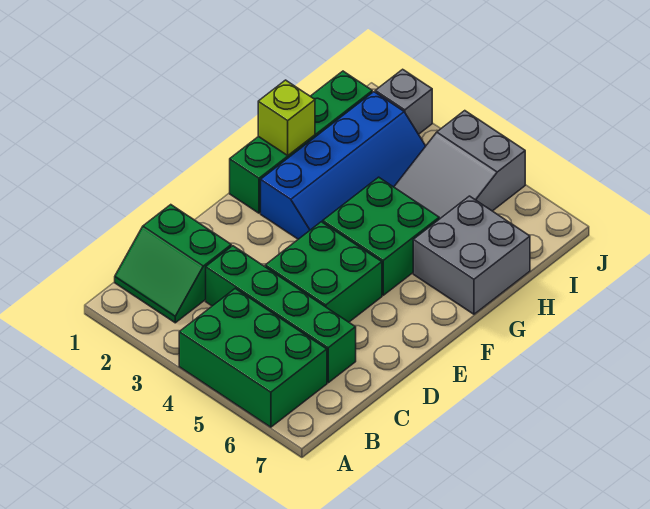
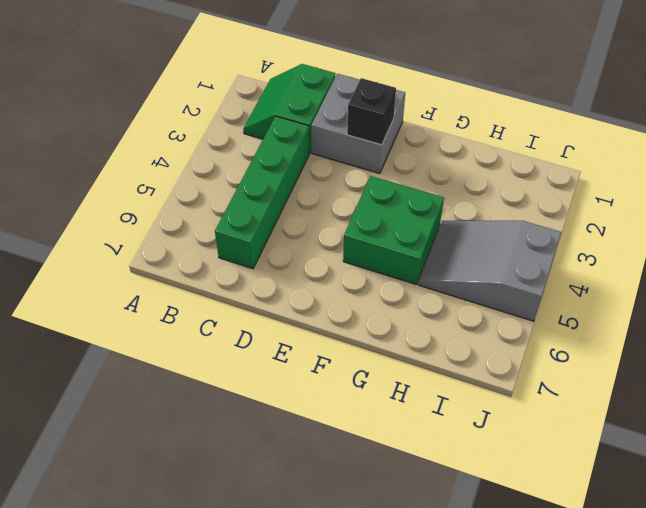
grey brick D1:E2 level 1 -> grey brick G6:H7 level 1
black brick E2 level 2 -> none
none -> green brick A4:B6 level 1
none -> green brick D4:E5 level 1

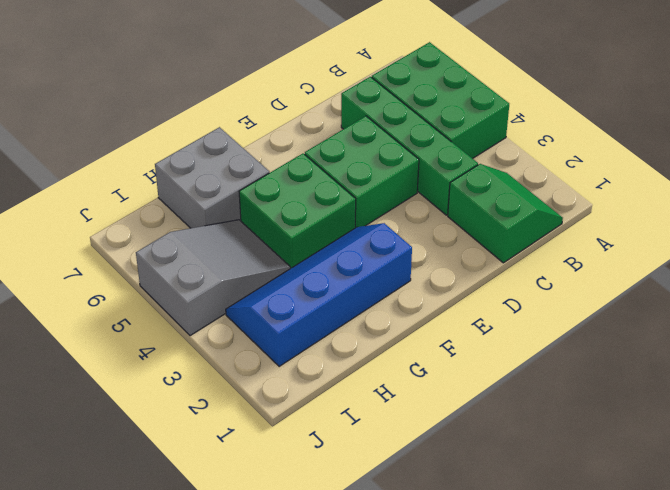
none -> green brick F1:I1 level 1
none -> grey brick J2 level 1

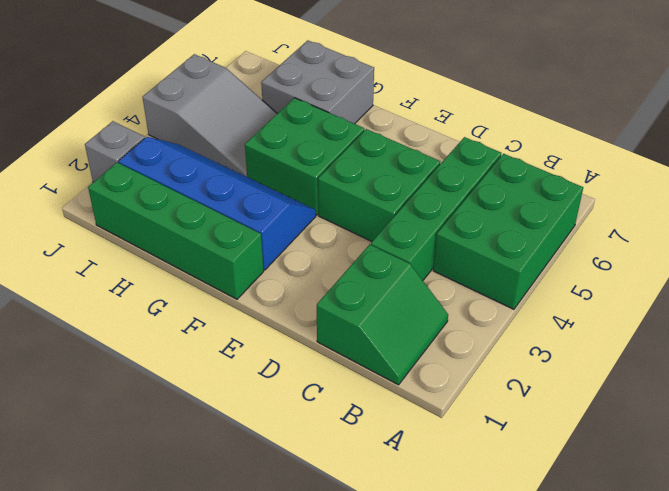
none -> lime brick G1 level 2

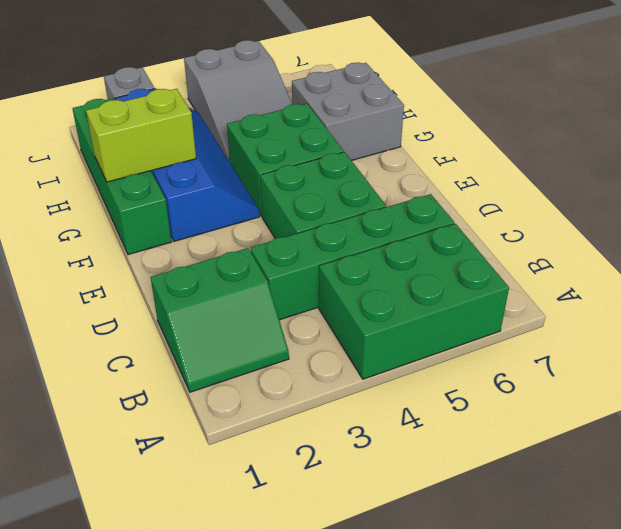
lime brick G1:G2 level 2 -> lime brick G1 level 2

